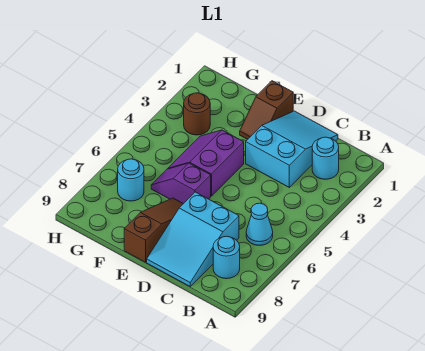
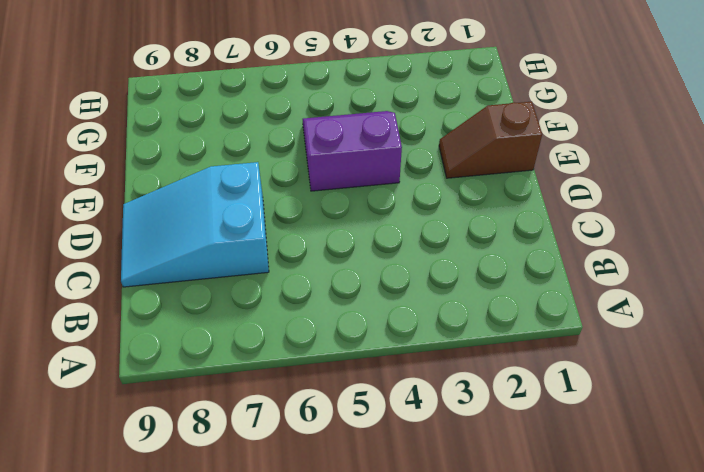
none -> cyan round brick B2 level 1
none -> cyan cone B6 level 1

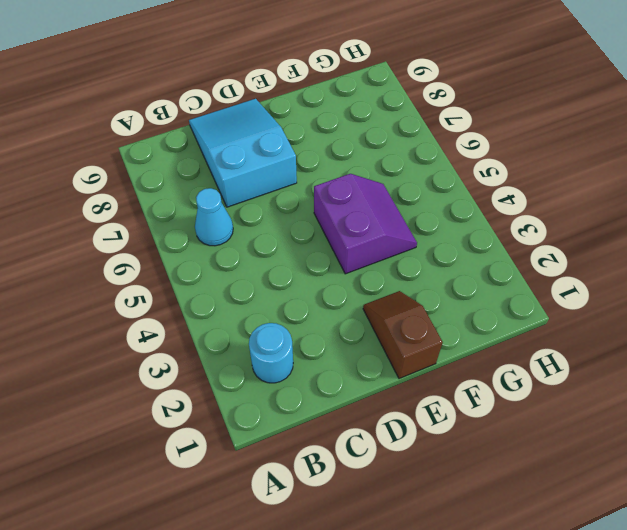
none -> cyan round brick B8 level 1
none -> cyan slope C1:D3 level 1 top 3

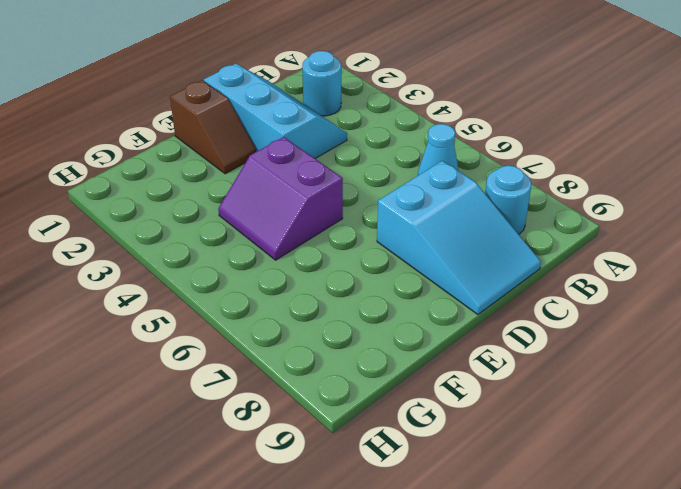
cyan slope C1:D3 level 1 top D -> cyan slope C1:D3 level 1 top 3
none -> purple slope E6:F6 level 1 top E
none -> brown slope E7:E9 level 1 top 9

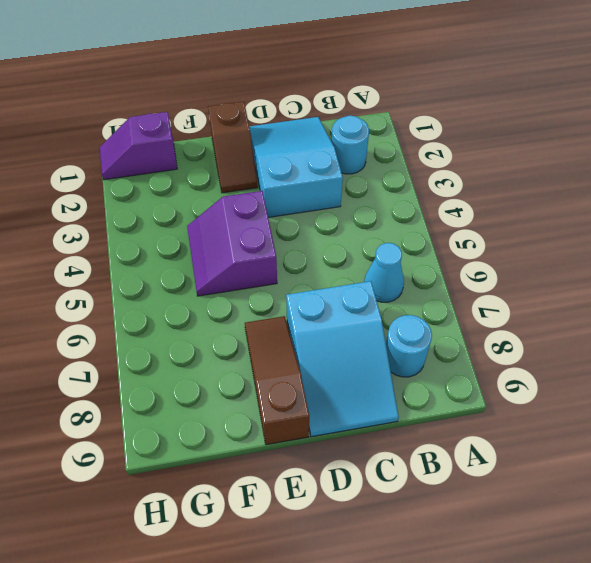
purple slope G1:H1 level 1 top G -> purple slope E6:F6 level 1 top E
none -> brown round brick G3 level 1
none -> cyan round brick G7 level 1

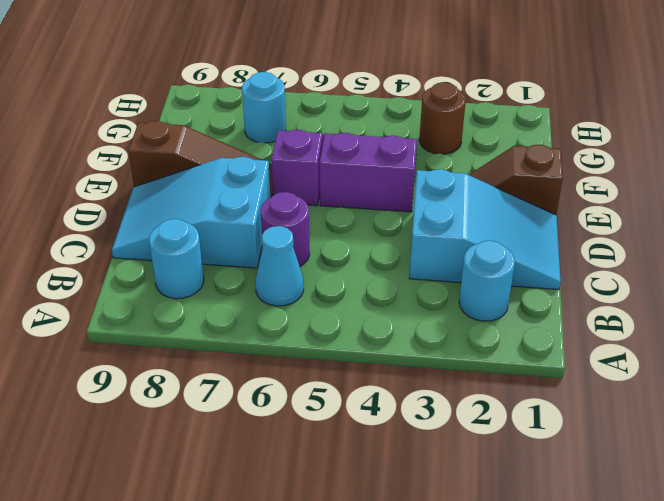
purple round brick C6 level 1 -> none

